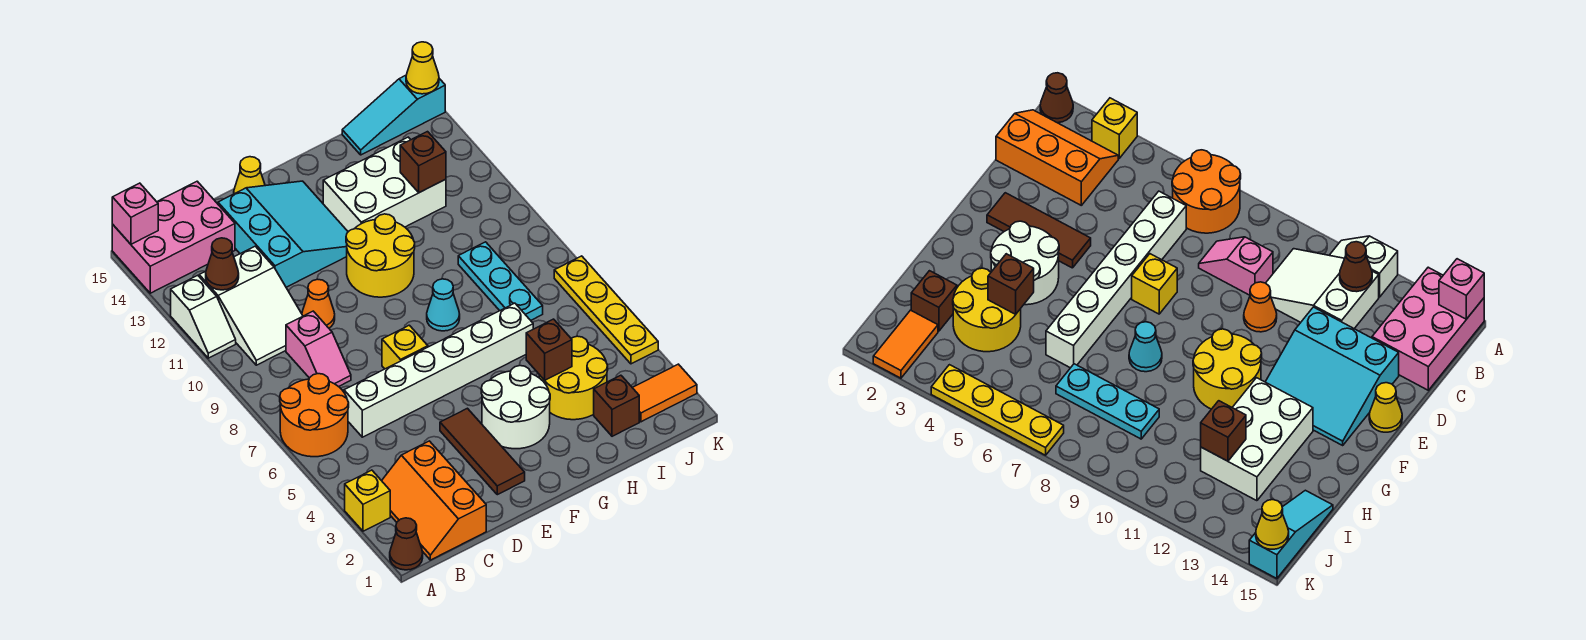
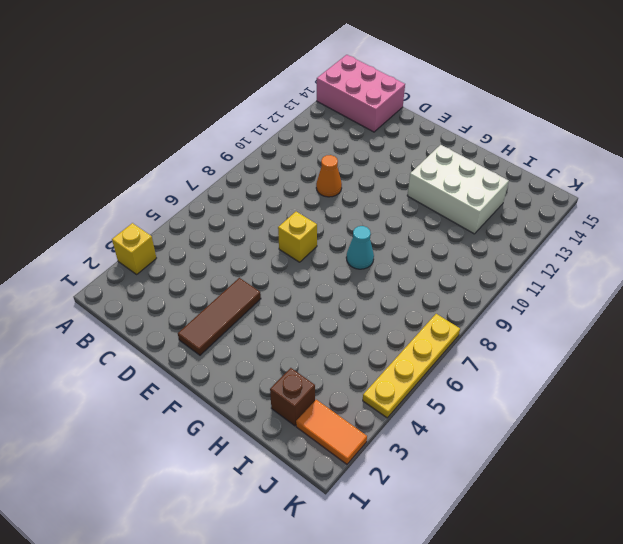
none -> brown cone A1 level 1
none -> orange round brick A6:B7 level 1
none -> white slope A11:A12 level 1 top 12

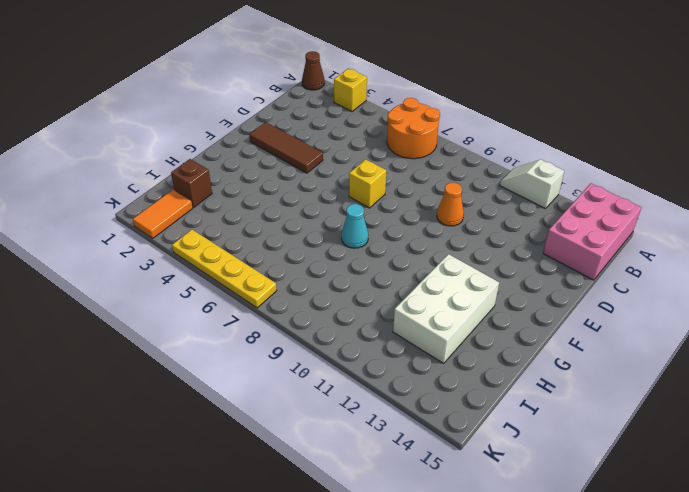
none -> orange slope B1:C3 level 1 top C
none -> white slope B10:C12 level 1 top 12
none -> white brick C6:H6 level 1

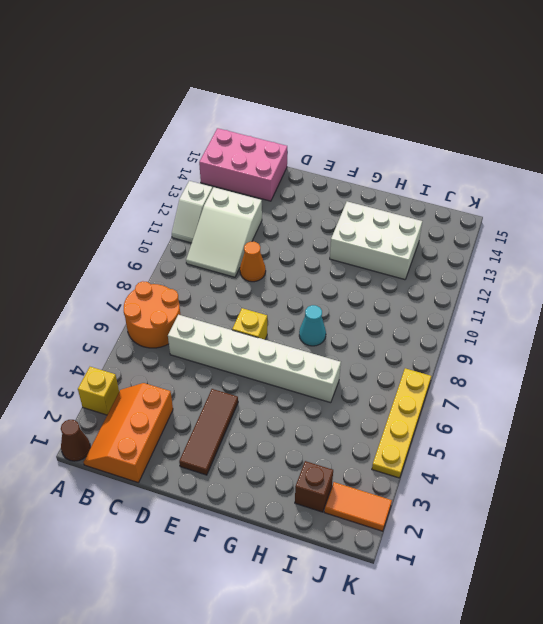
none -> pink slope C8:C9 level 1 top 9
none -> cyan slope D12:F14 level 1 top D
none -> yellow cone E15 level 1

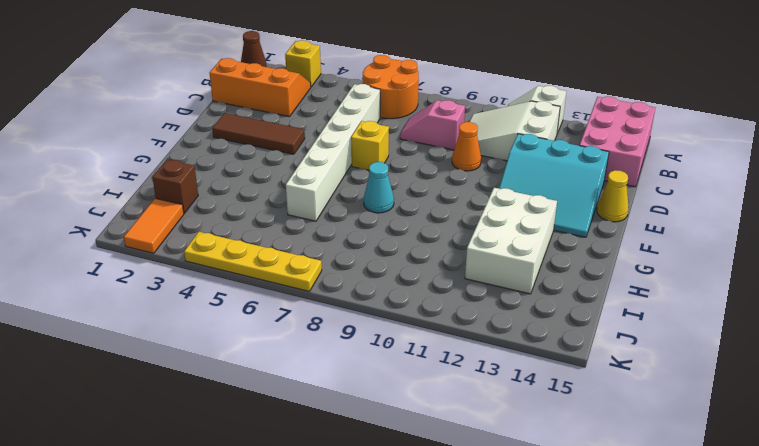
none -> white round brick F3:G4 level 1
none -> yellow round brick F10:G11 level 1
none -> yellow round brick H3:I4 level 1

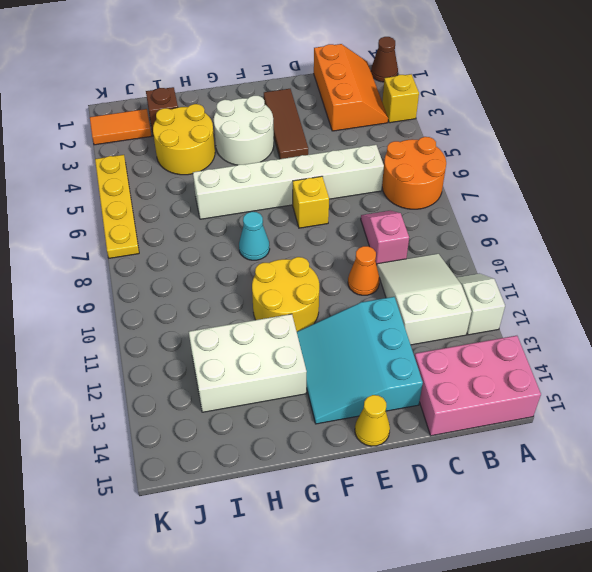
none -> cyan plate I7:I9 level 1
none -> cyan slope I15:K15 level 1 top K
none -> pink brick A15 level 2

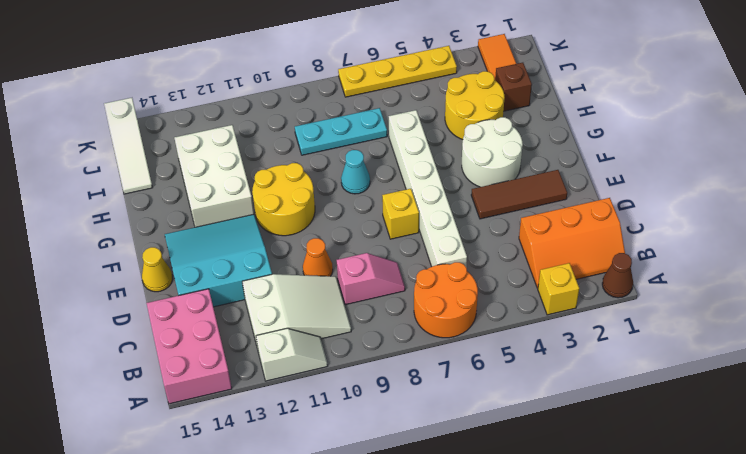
white slope I15:K15 level 1 top K -> cyan slope I15:K15 level 1 top K
none -> pink brick A15 level 2
none -> brown cone B12 level 2
none -> brown brick H4 level 2

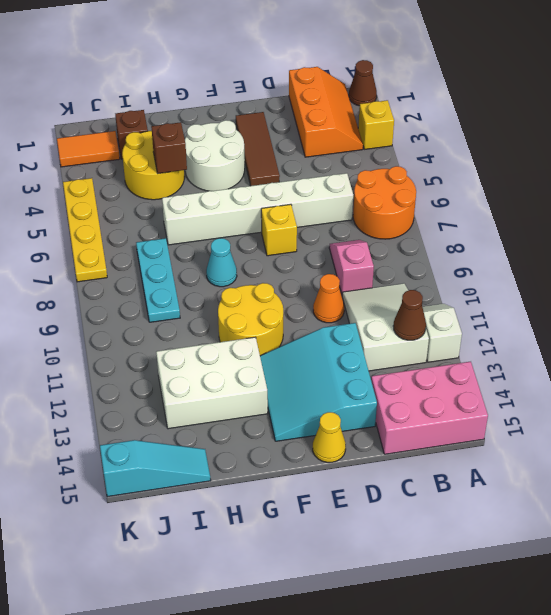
none -> pink brick A15 level 2
none -> brown brick I12 level 2
none -> yellow cone K15 level 2

